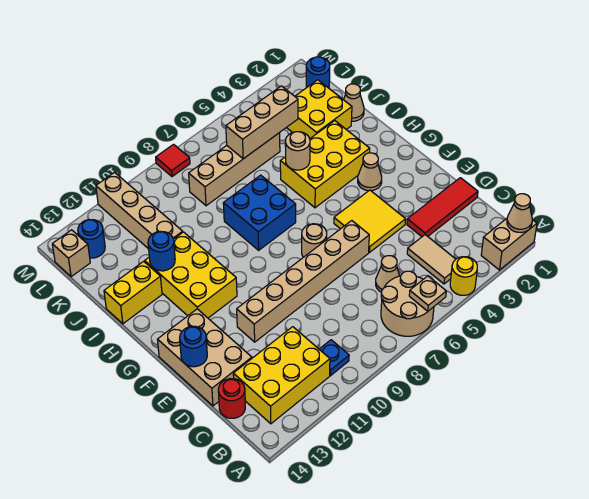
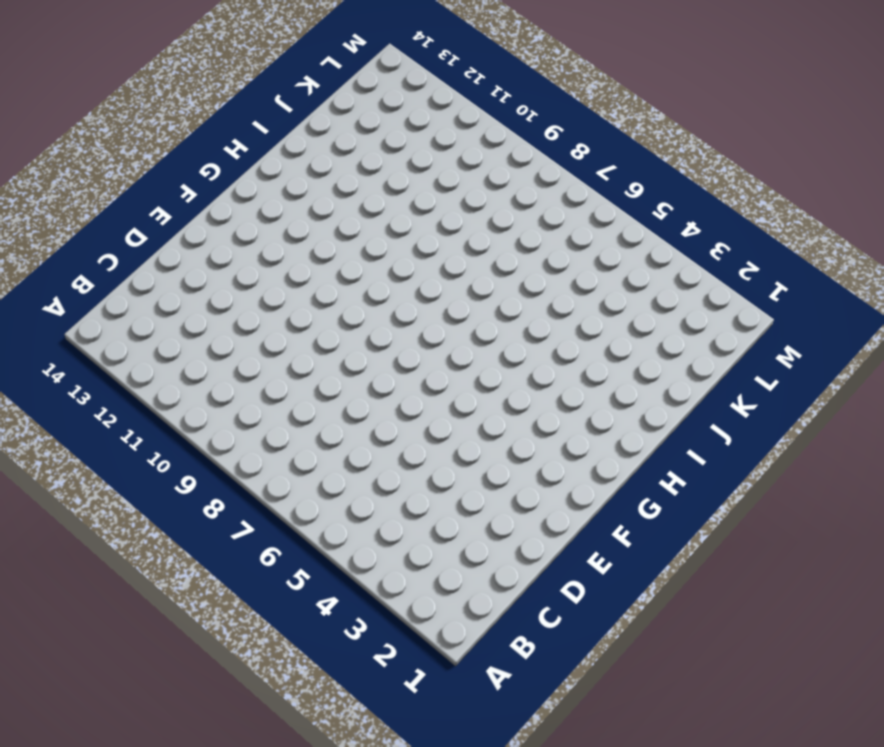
none -> tan brick A1:A2 level 1
none -> yellow round brick A4 level 1
none -> tan round brick A6:B7 level 1
none -> tan tile B4:C4 level 1

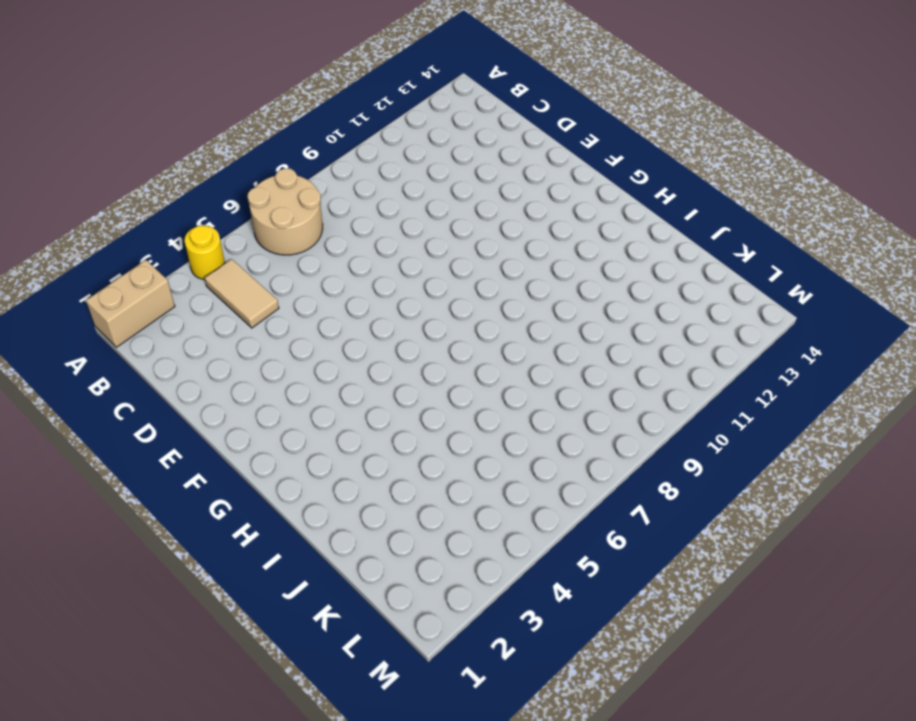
none -> blue plate B10 level 1
none -> yellow brick B11:C13 level 1
none -> tan cone C6 level 1
none -> red round brick C14 level 1

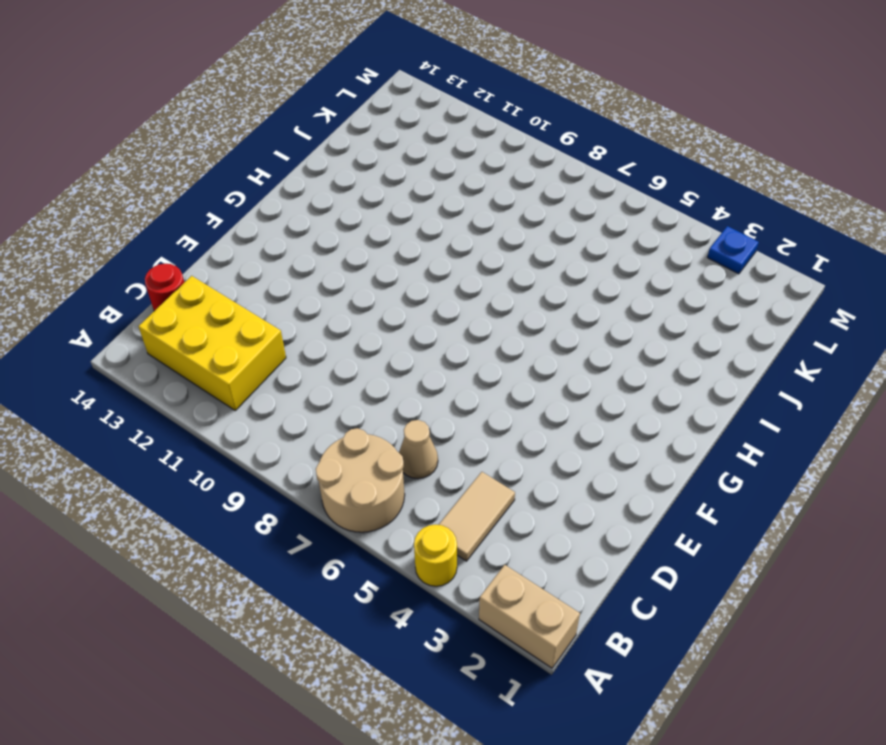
blue plate M3 level 1 -> blue plate B10 level 1
none -> red tile D1:D3 level 1
none -> tan brick D13:F14 level 1
none -> yellow tile E4:F5 level 1
none -> tan brick E6:E11 level 1

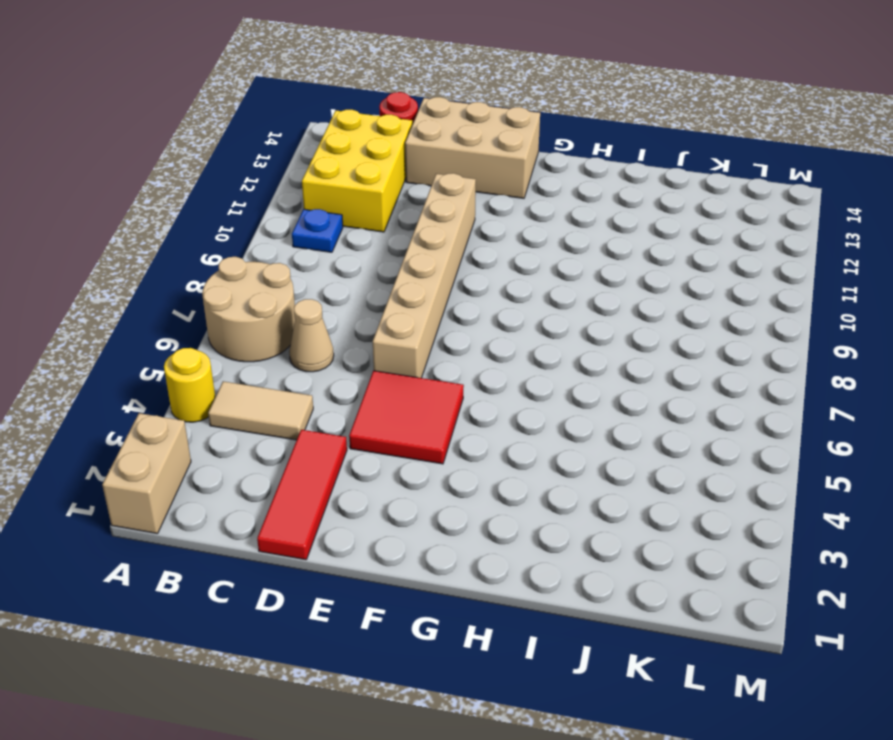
red tile E4:F5 level 1 -> yellow tile E4:F5 level 1
none -> tan round brick F7 level 1
none -> tan cone G3 level 1
none -> yellow brick G11:I12 level 1
none -> yellow brick H3:I5 level 1

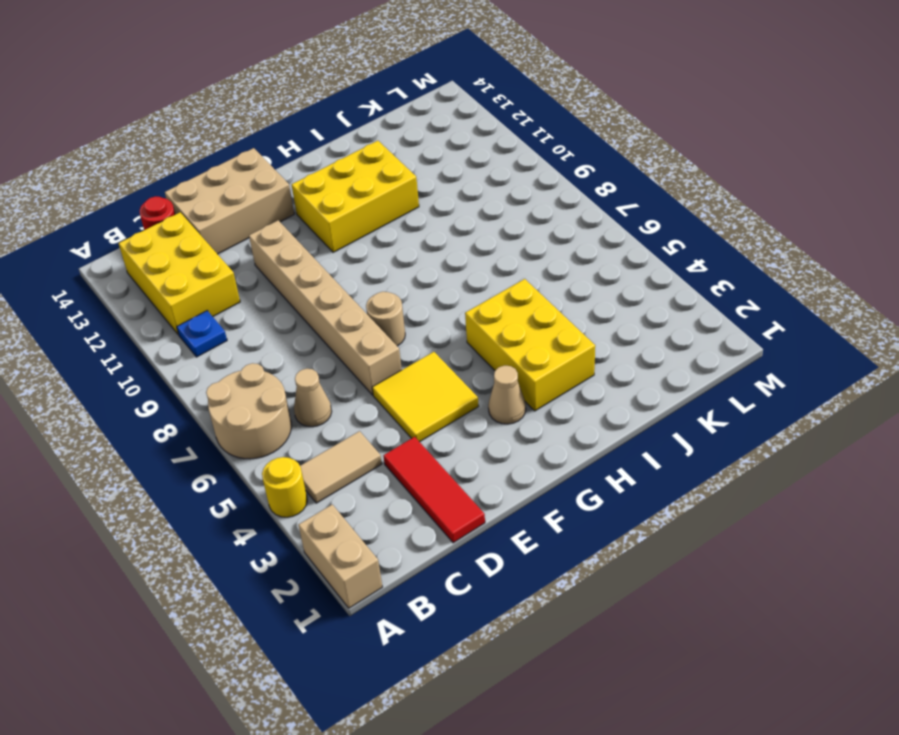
none -> blue brick H7:I8 level 1
none -> yellow brick I13:I14 level 1
none -> tan cone J1 level 1
none -> yellow brick J2:K3 level 1

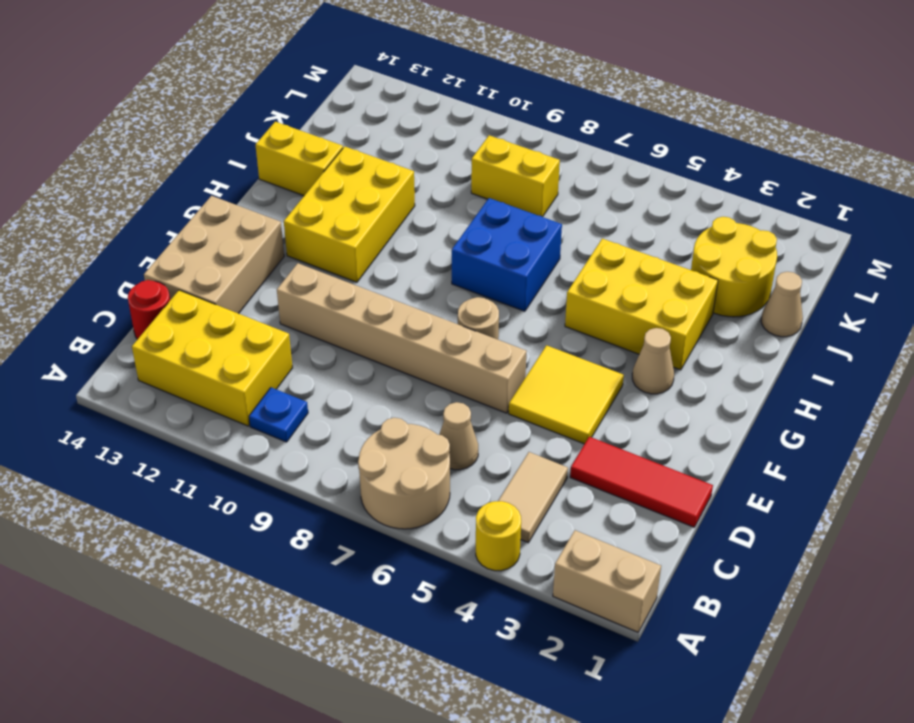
yellow round brick J2:K3 level 1 -> yellow brick J2:K3 level 1
yellow brick K8:K9 level 1 -> tan brick K5:K8 level 1
none -> tan brick J11:M11 level 1
none -> blue round brick L1 level 1
none -> blue round brick L13 level 1
none -> tan brick L14 level 1

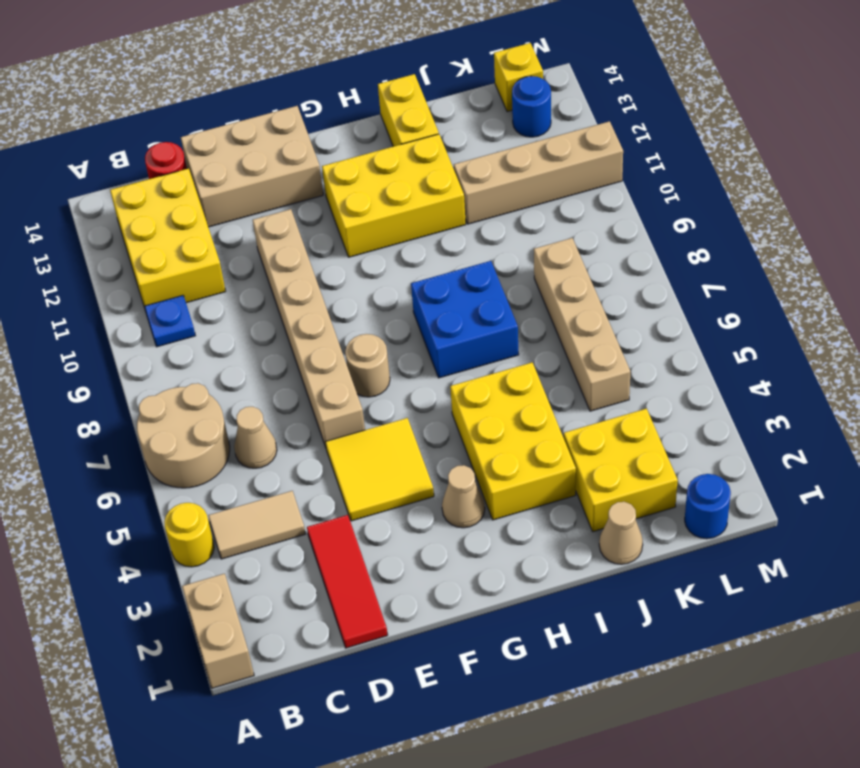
yellow brick L14 level 1 -> tan brick L14 level 1
none -> red tile M8 level 1
none -> tan cone A1 level 2
none -> tan plate A6 level 2
none -> blue round brick E14 level 2

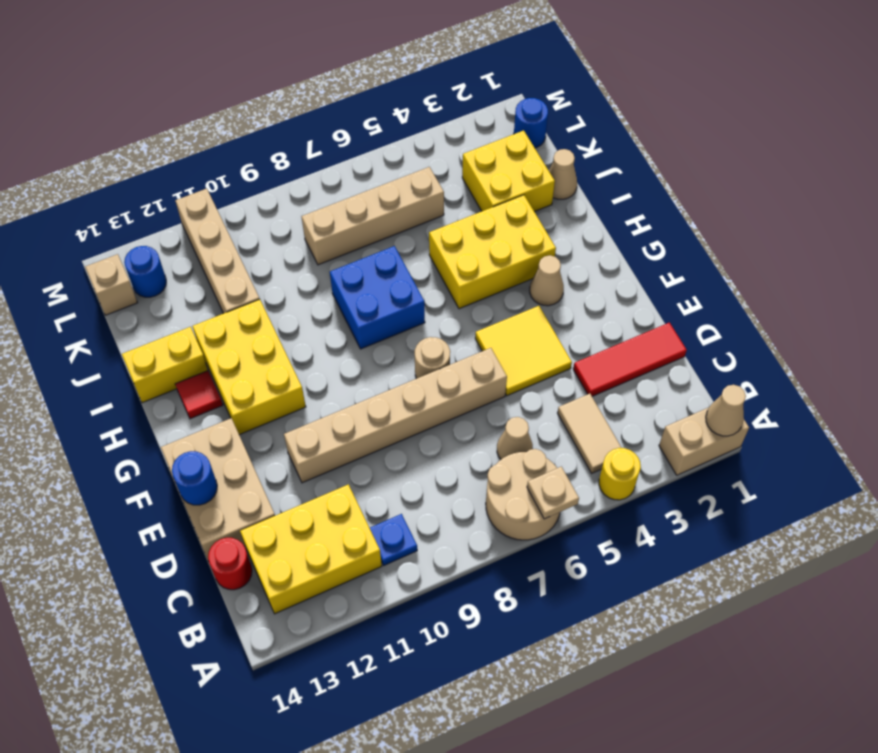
red tile H13 level 1 -> red tile M8 level 1
none -> tan round brick I5 level 2
none -> blue round brick I12 level 2
none -> tan brick K4:K6 level 2

